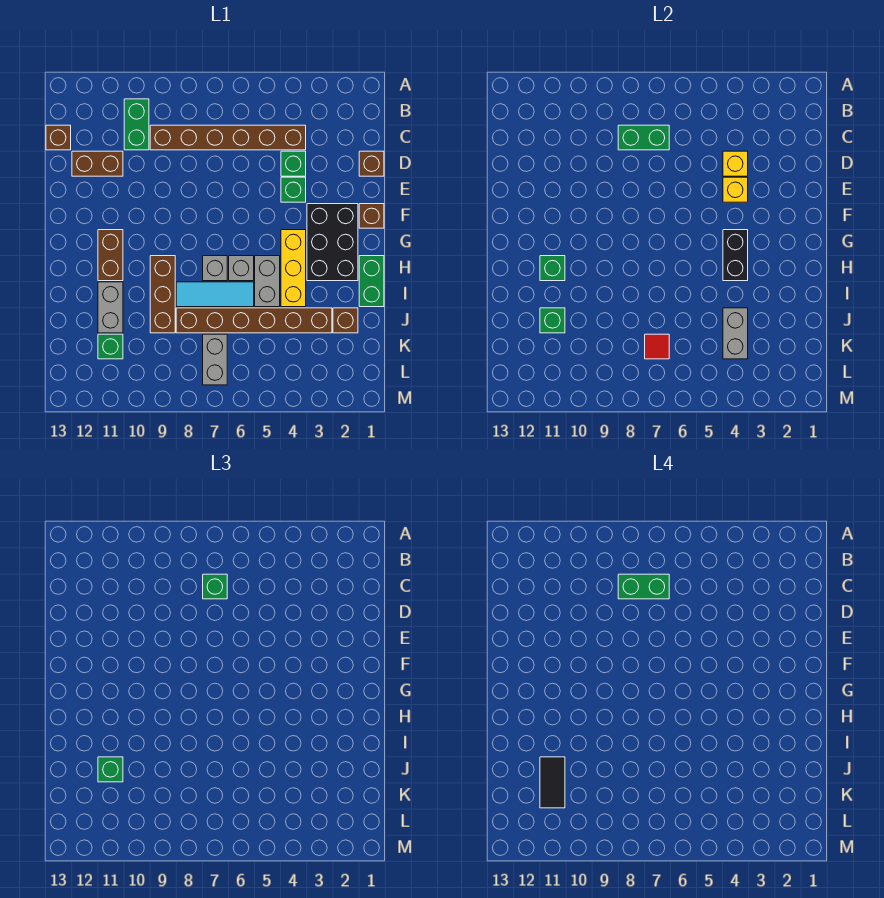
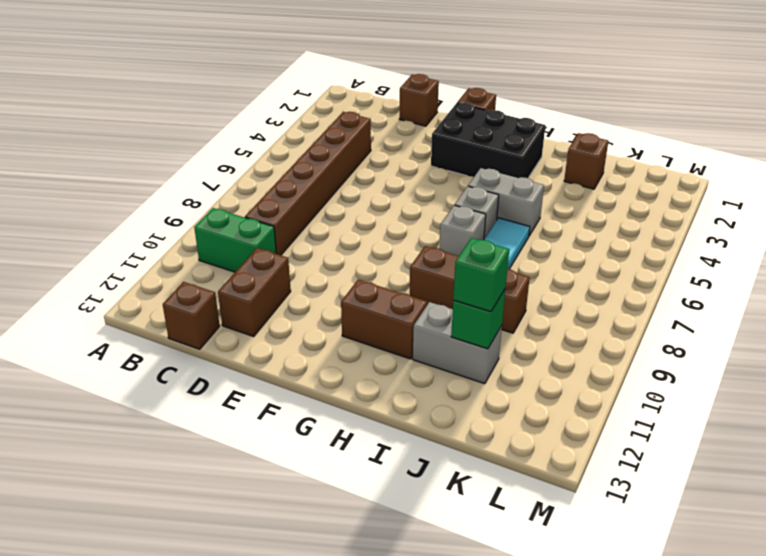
none -> green brick D4 level 1
none -> green brick E4 level 1
none -> yellow brick G4:I4 level 1
none -> green brick H1:I1 level 1

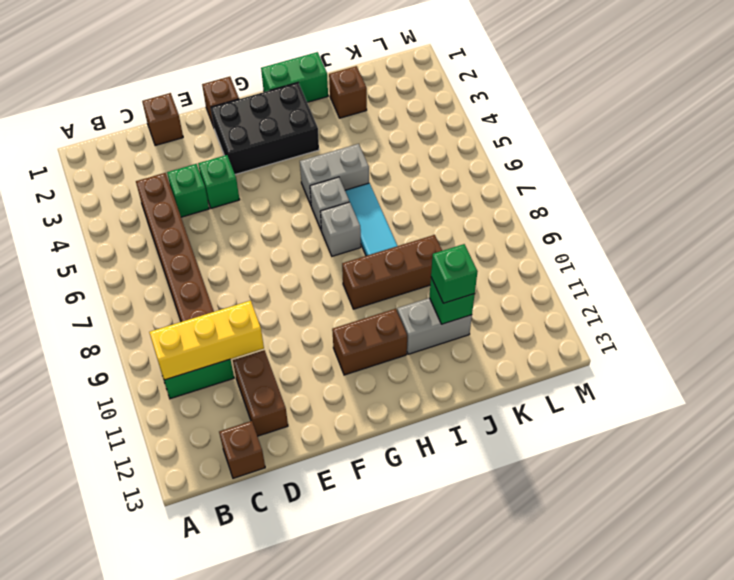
yellow brick B10:D10 level 2 -> yellow brick G4:I4 level 1
none -> brown brick J3:J8 level 1
none -> grey brick K7:L7 level 1
none -> green brick K11 level 1
none -> green brick C7:C8 level 2

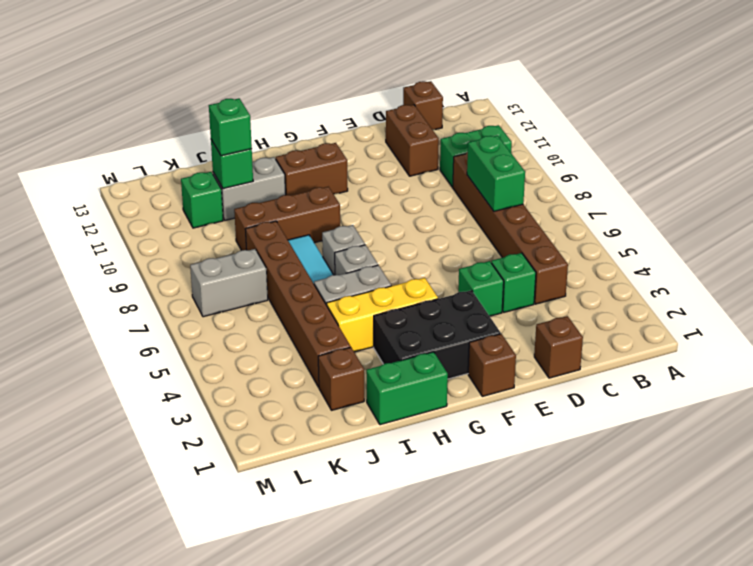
none -> yellow brick D4 level 2
none -> yellow brick E4 level 2
none -> black brick G4:H4 level 2
none -> green brick H11 level 2

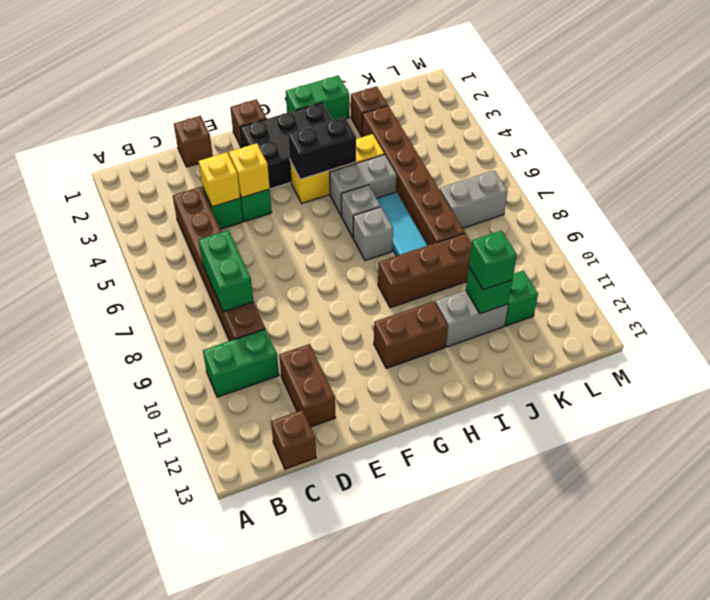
none -> green brick H11 level 2
none -> grey brick J4:K4 level 2
none -> red tile K7 level 2
none -> green brick C7 level 3

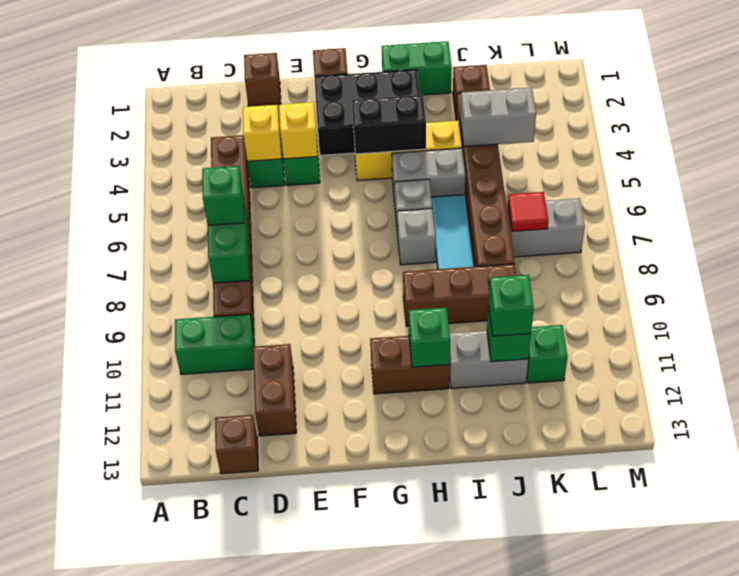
none -> green brick C7:C8 level 4
none -> black tile J11:K11 level 4

